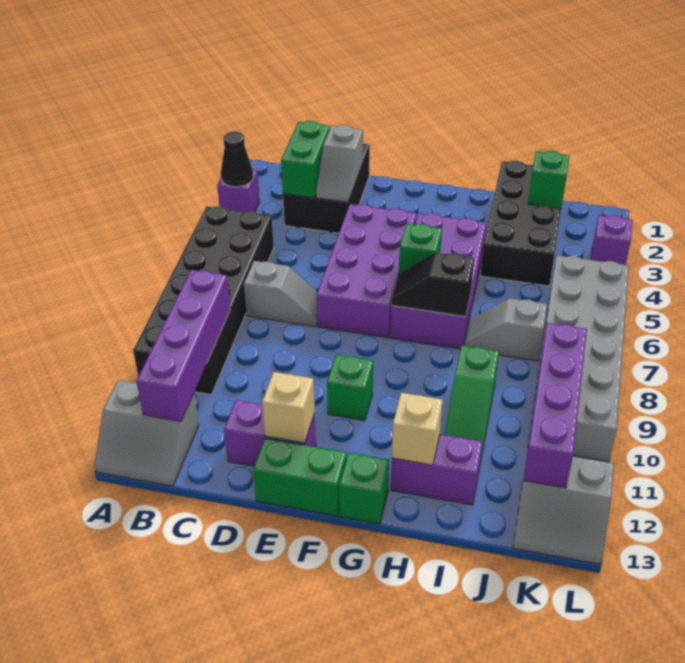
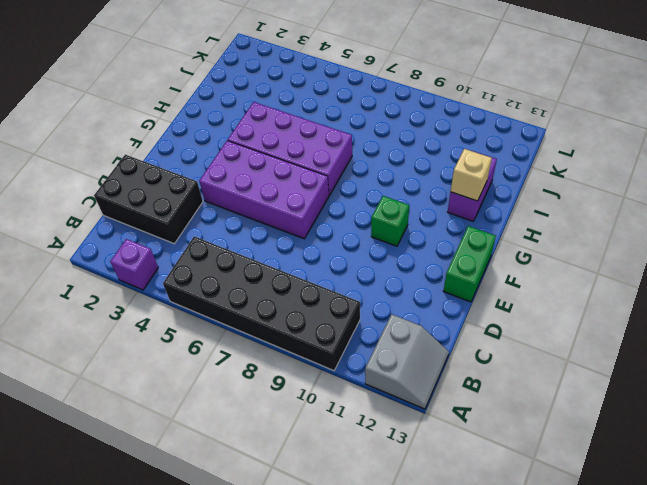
none -> grey slope C7:D7 level 1 top C
none -> purple brick D12:E12 level 1
none -> green brick G13 level 1

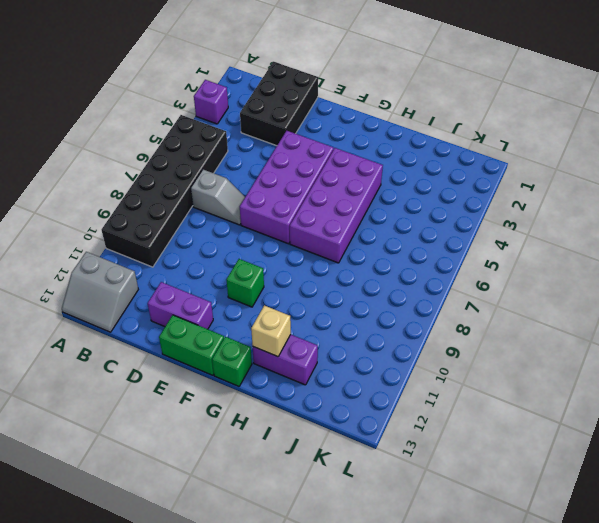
none -> black brick I1:J4 level 1
none -> grey slope I7:J7 level 1 top J
none -> green slope I9:I11 level 1 top 9

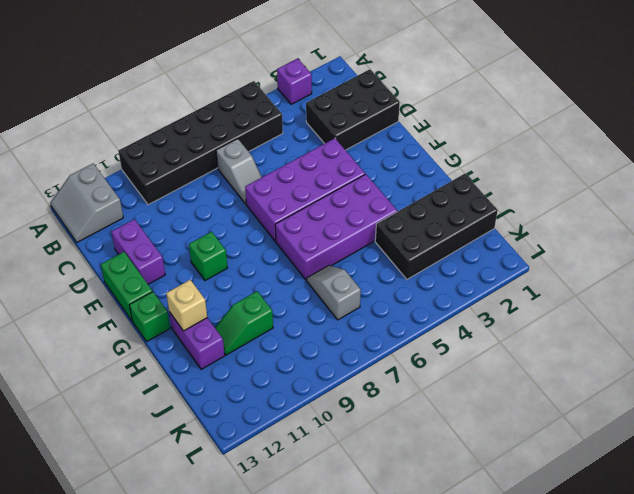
green slope I10:I11 level 1 top 10 -> green slope I9:I11 level 1 top 9
none -> grey brick K5:L10 level 1
none -> grey slope K12:L13 level 1 top 12
none -> purple brick L3 level 1

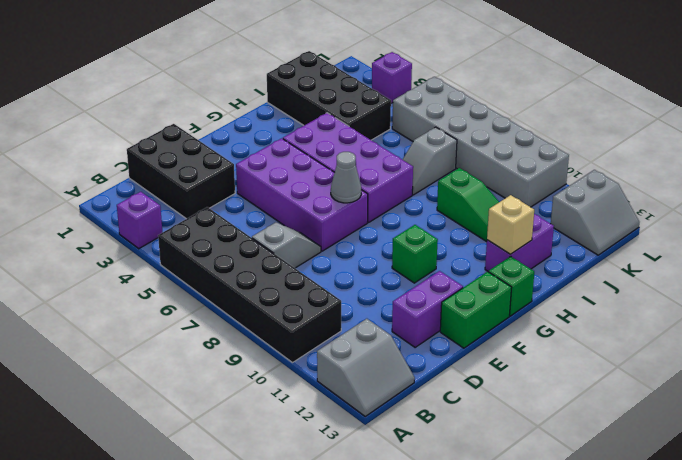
grey cone F7 level 2 -> none
none -> black cone A3 level 2
none -> purple brick B9:B12 level 2
none -> green brick C2:C3 level 2

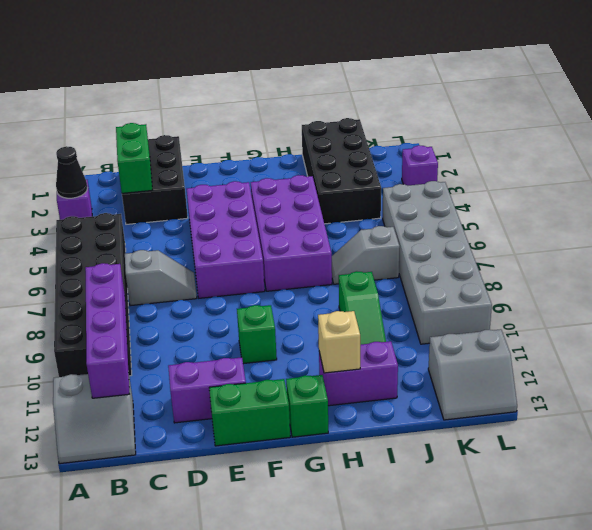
none -> grey slope D2:D3 level 2 top 2
none -> tan brick E12 level 2
none -> green brick G6 level 2

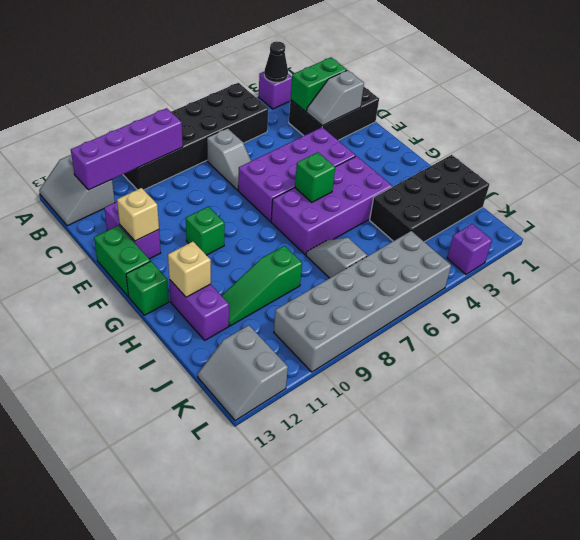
none -> black slope G7:H7 level 2 top H
none -> green brick J2 level 2
none -> purple brick K9:K12 level 2

